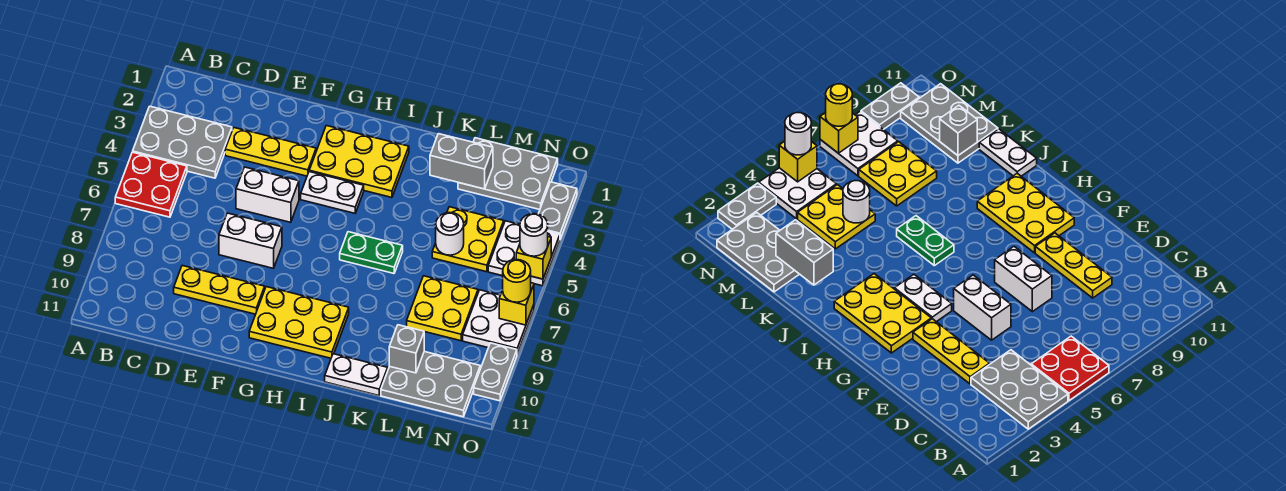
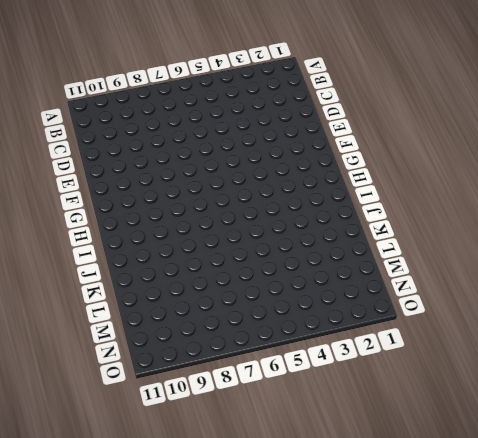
none -> grey plate A3:C4 level 1
none -> red plate A5:B6 level 1
none -> yellow plate D3:F3 level 1

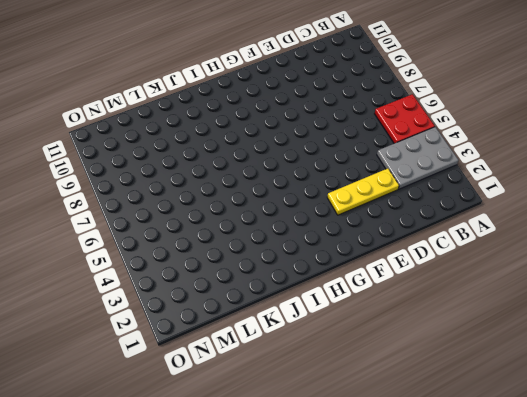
none -> yellow plate D9:F9 level 1
none -> white brick E5:F5 level 1
none -> white brick E7:F7 level 1

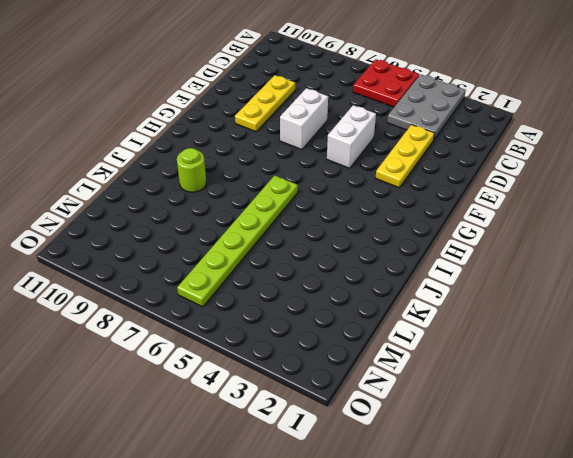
lime plate I6:N6 level 1 -> green plate I6:J6 level 1
lime round brick J9 level 1 -> none
none -> yellow plate G2:I3 level 1
none -> white plate G4:H4 level 1
none -> yellow plate G9:I10 level 1

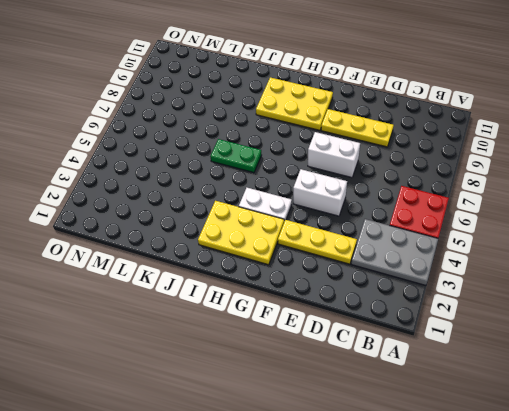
none -> white plate J11:K11 level 1
none -> grey plate L1:N2 level 1
none -> yellow plate L4:M5 level 1

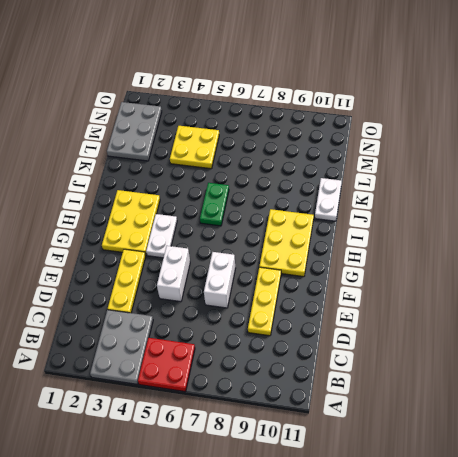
none -> yellow plate L7:M8 level 1
none -> grey plate L10:N11 level 1
none -> white plate N4:O5 level 1

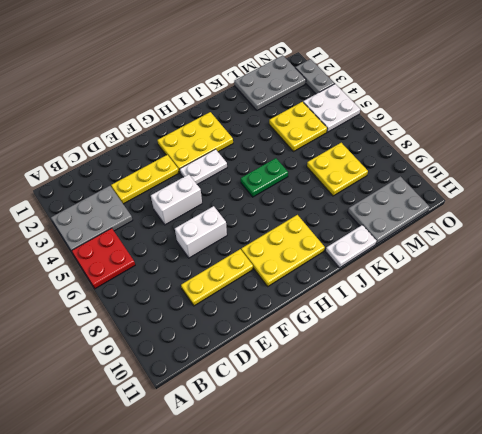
none -> white plate N7:O8 level 1
none -> grey plate O9:O10 level 1
none -> grey brick K2:L2 level 2

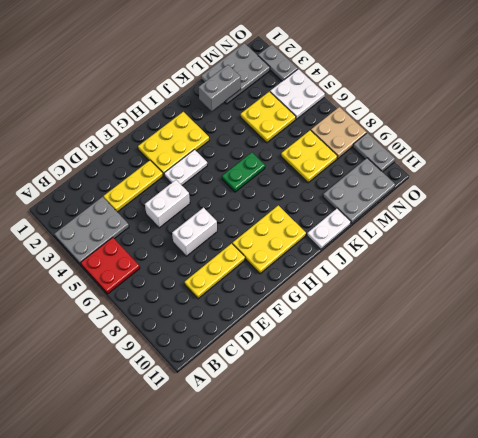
tan plate N7:O8 level 1 -> white plate N7:O8 level 1
none -> white round brick L5 level 2
none -> grey brick L10 level 2
none -> yellow brick O5 level 2

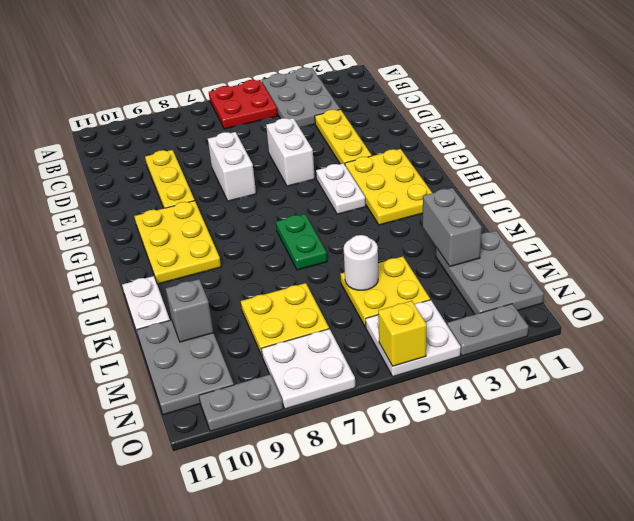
none -> yellow brick O7 level 2
none -> white round brick O5 level 3
none -> yellow round brick O7 level 3

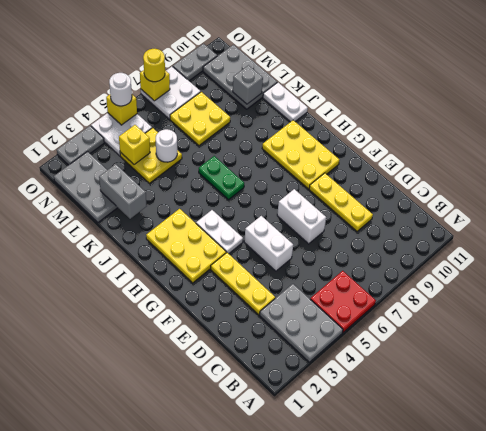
yellow brick M4 level 2 -> none

